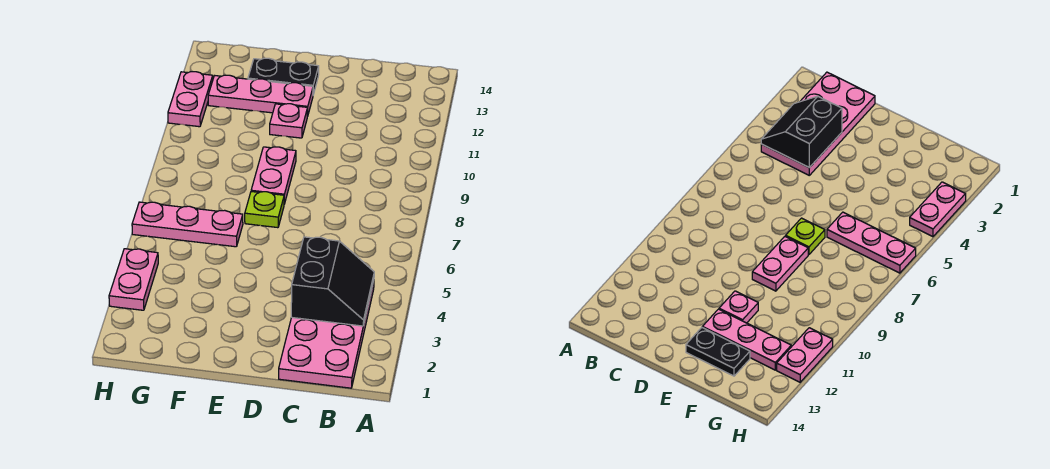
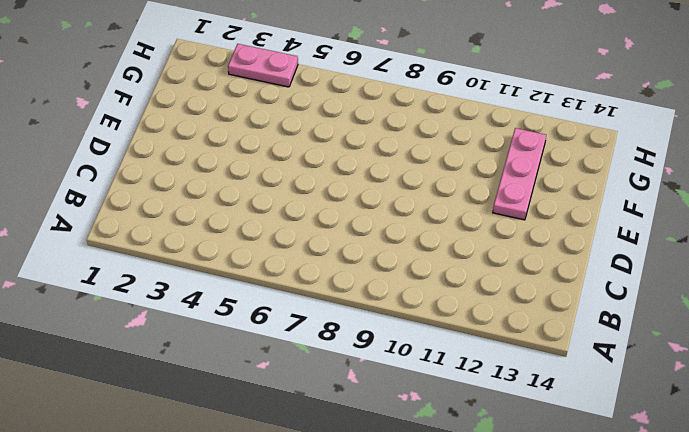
none -> pink plate B1:C4 level 1
none -> lime plate E7 level 1

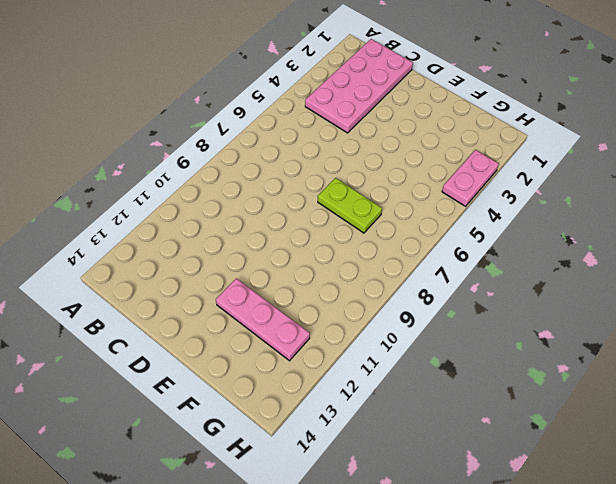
lime plate E7:F7 level 1 -> lime plate E7 level 1
none -> pink plate E8:E9 level 1
none -> pink plate E11 level 1

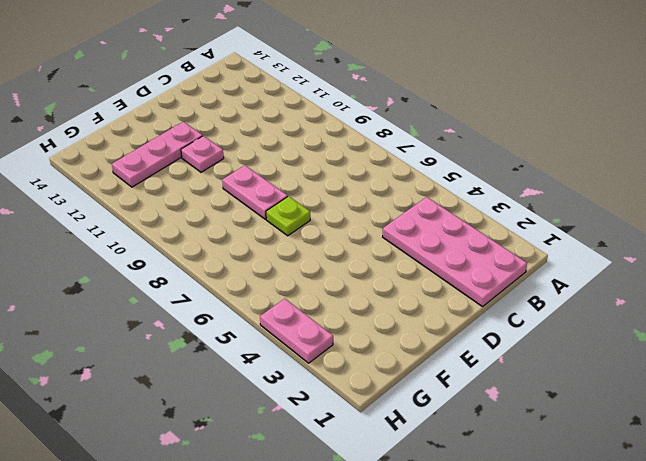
none -> black plate E13:F13 level 1
none -> pink plate F6:H6 level 1

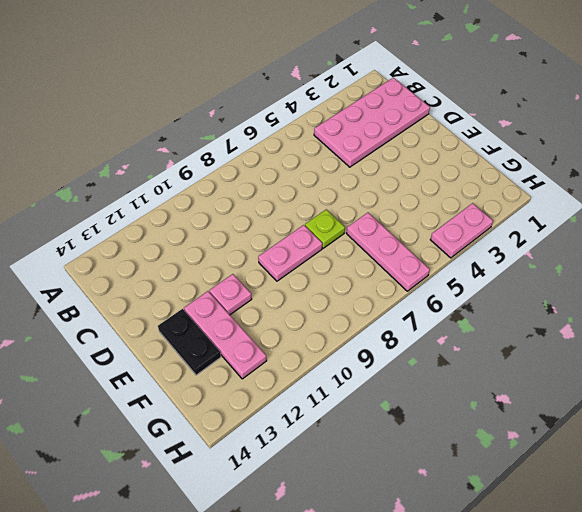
none -> pink plate H11:H12 level 1
none -> black slope B3:C4 level 2 top C

